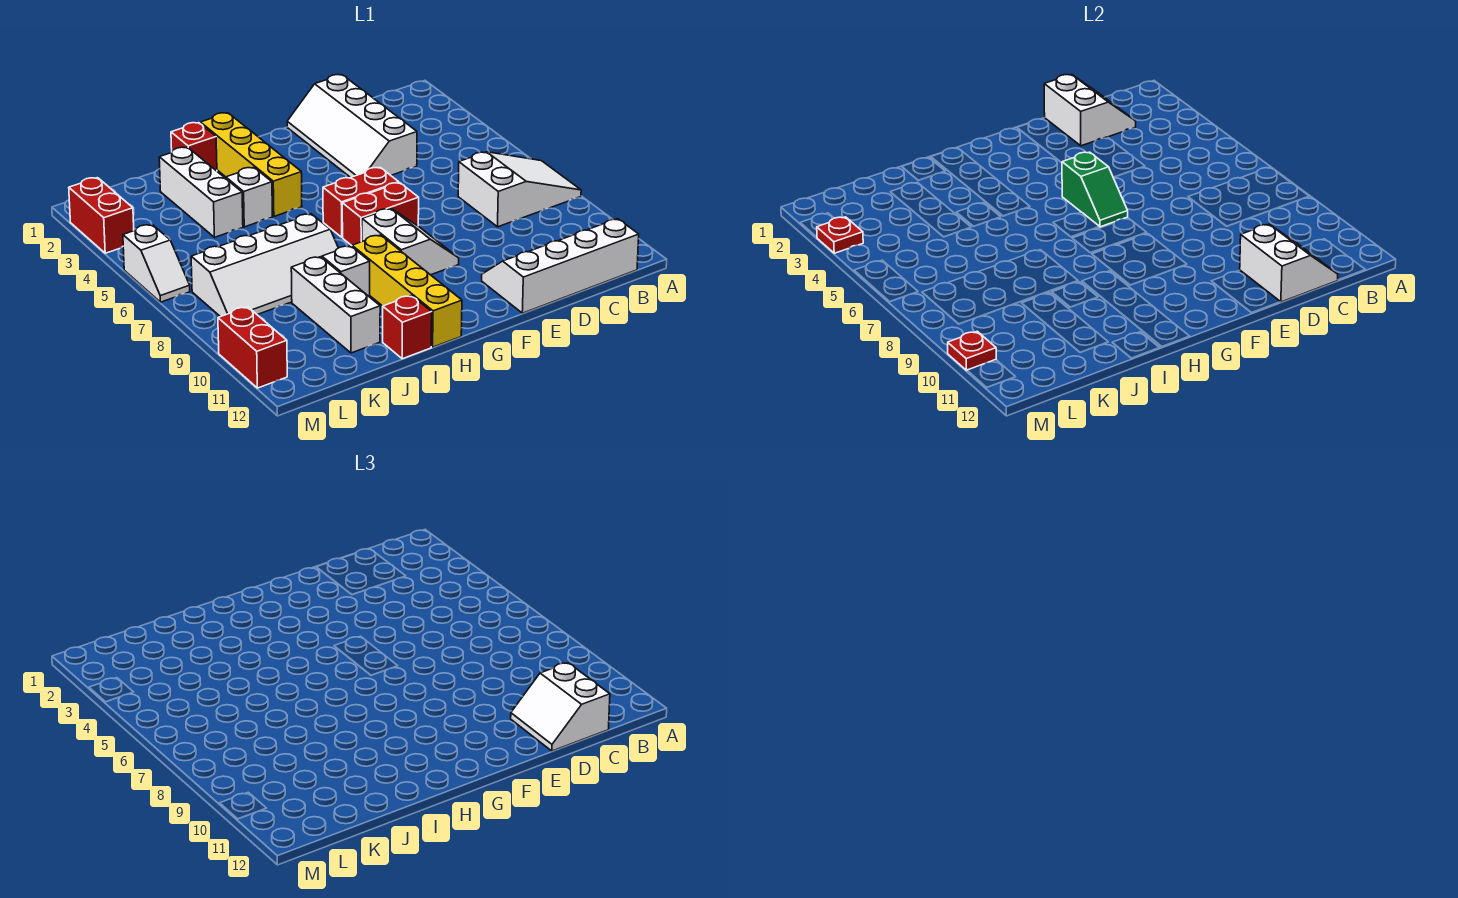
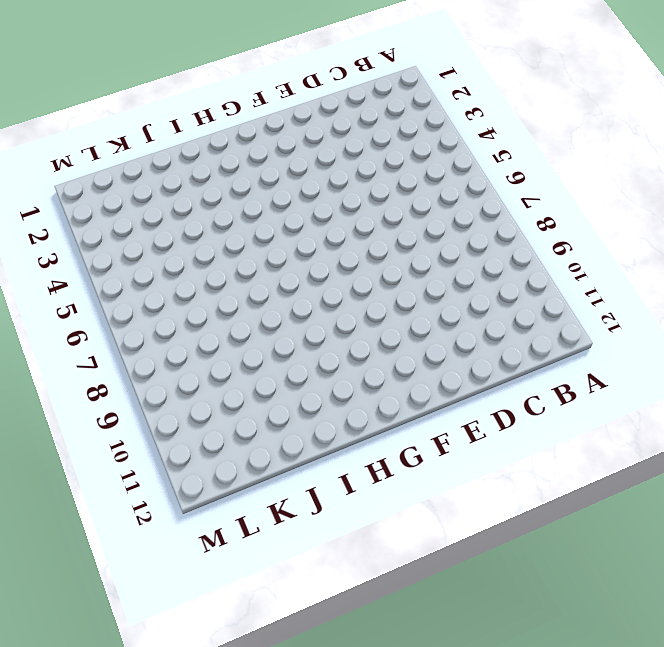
none -> white slope A7:C8 level 1 top C
none -> white slope B11:E12 level 1 top 12
none -> white slope D1:E4 level 1 top D

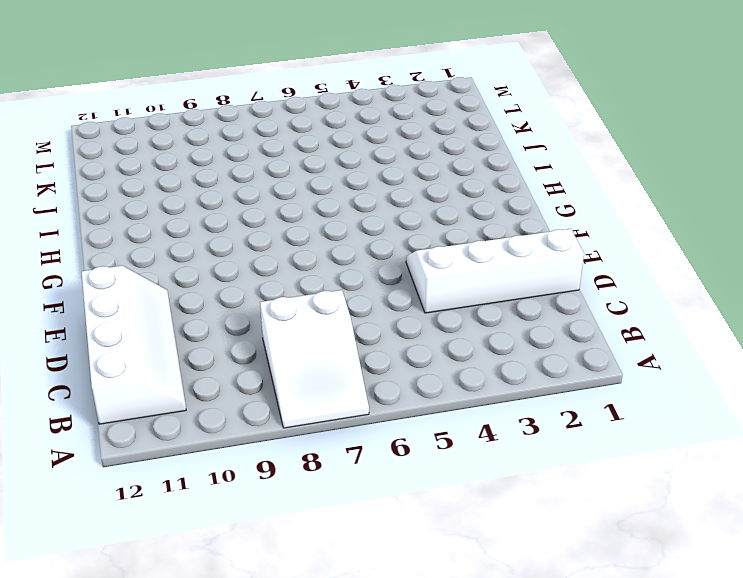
none -> red brick F6:G6 level 1
none -> red brick F7:G7 level 1
none -> white slope F8:G9 level 1 top G

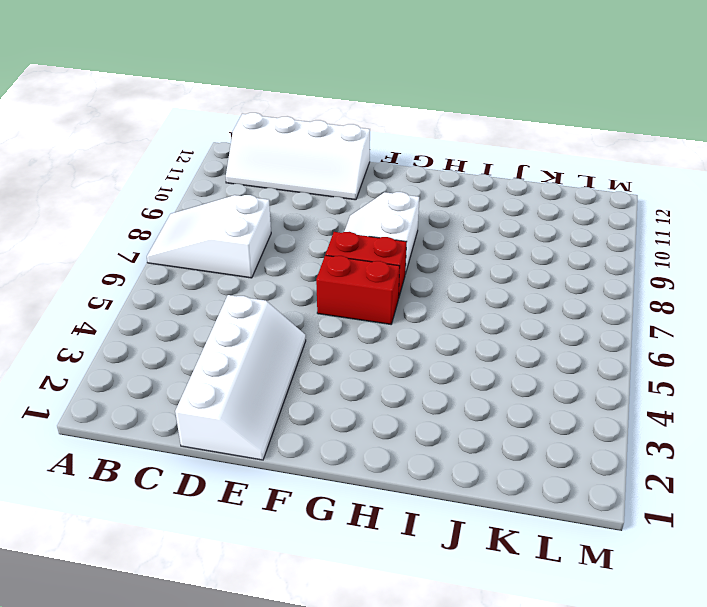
none -> yellow brick H1:H4 level 1
none -> yellow brick H9:H12 level 1
none -> red brick I1 level 1

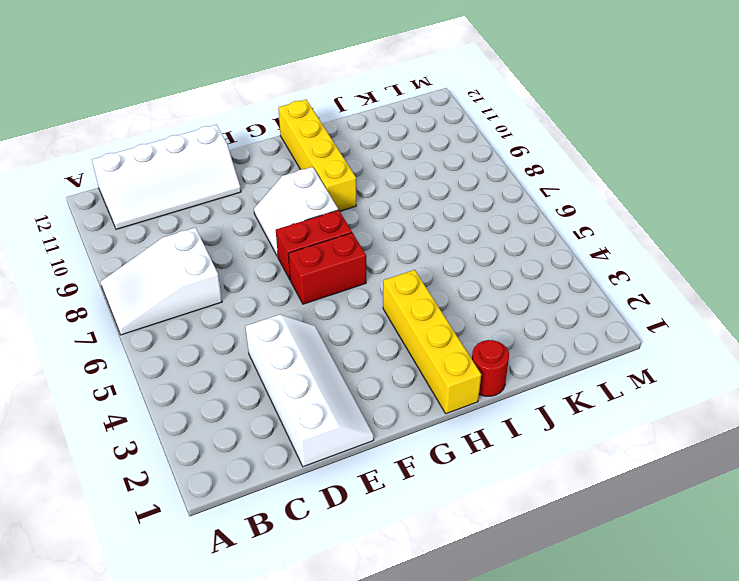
red round brick I1 level 1 -> red brick I1 level 1
none -> white brick I4 level 1
none -> white slope I7:L8 level 1 top 7
none -> white brick I9 level 1

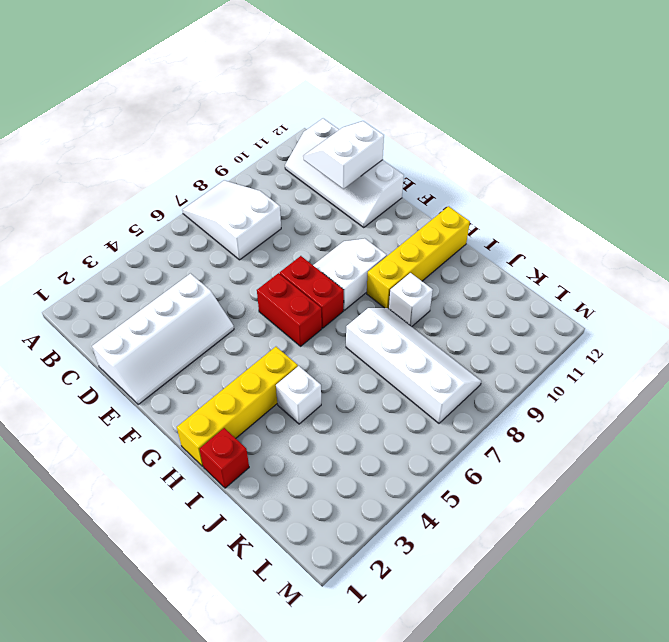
none -> red brick I12 level 1
none -> white brick J2:J4 level 1
none -> white brick J9:J11 level 1

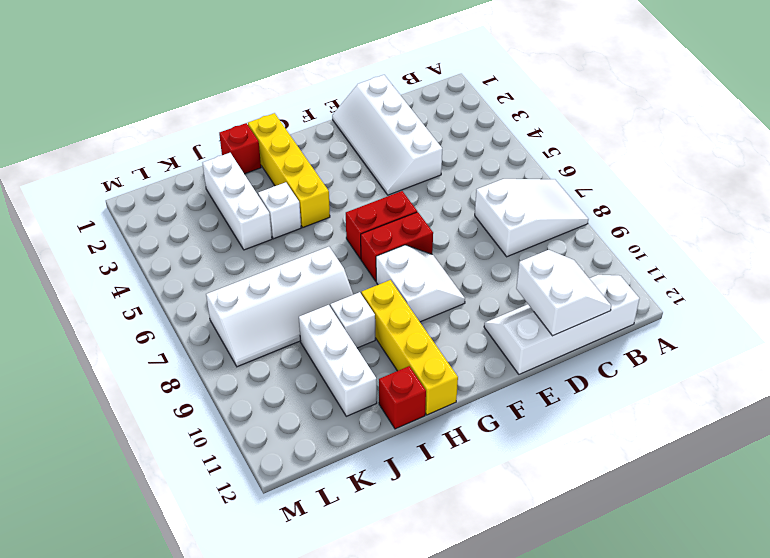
none -> red brick M2:M3 level 1
none -> white slope M5:M6 level 1 top 5
none -> red brick M10:M11 level 1

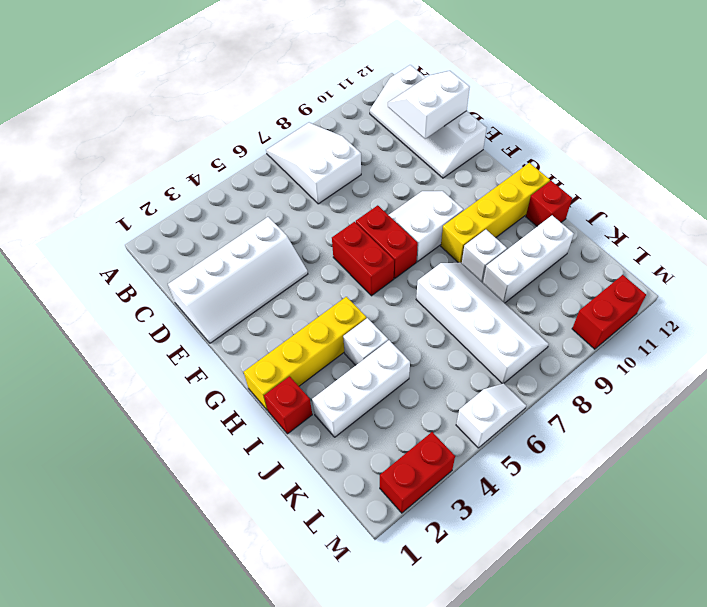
none -> white slope C1:D2 level 2 top D
none -> green slope F5:F6 level 2 top 5
none -> red plate M3 level 2

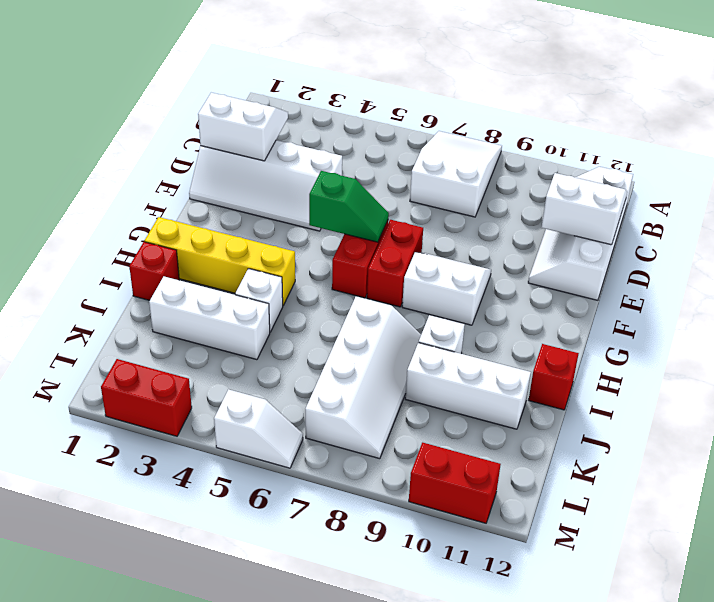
none -> yellow brick H9:H12 level 1
none -> red plate M3 level 2
none -> red plate M10 level 2

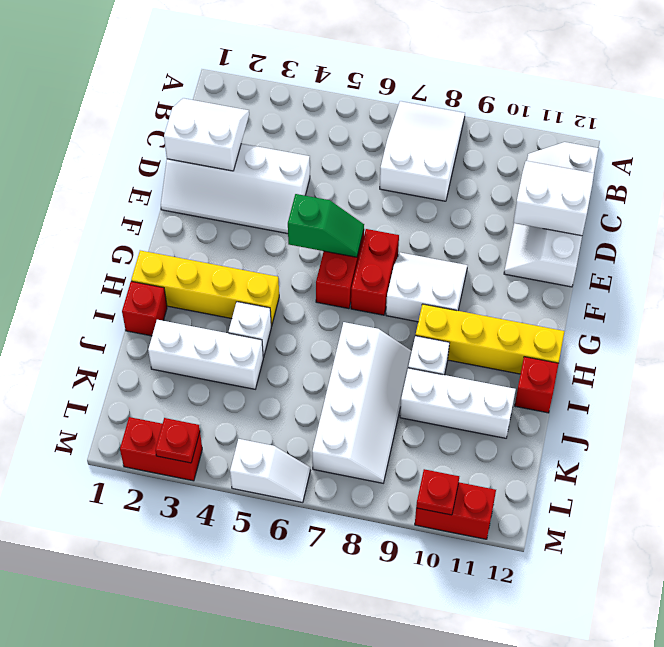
none -> white slope C11:D12 level 3 top C

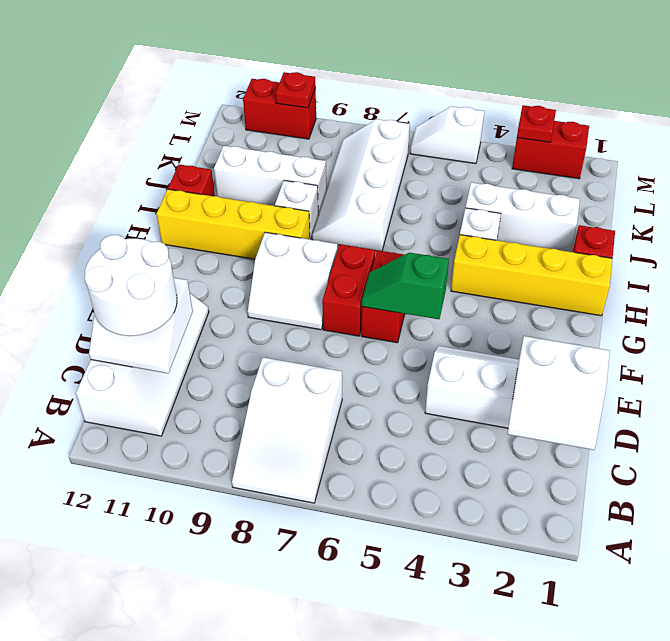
white round brick C11:D12 level 3 -> white slope C11:D12 level 3 top C

